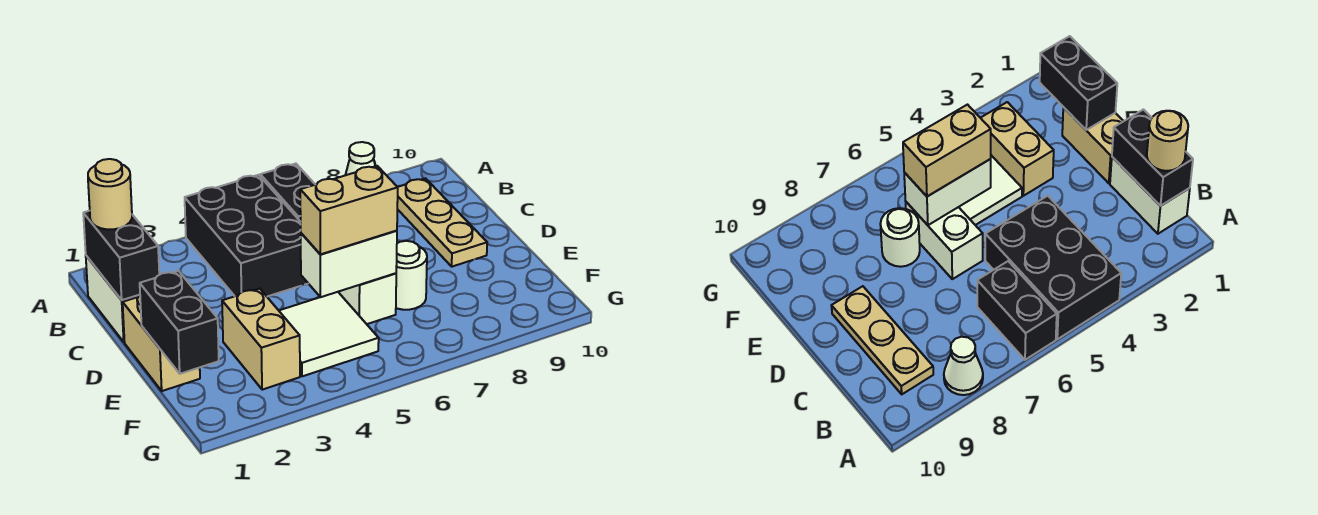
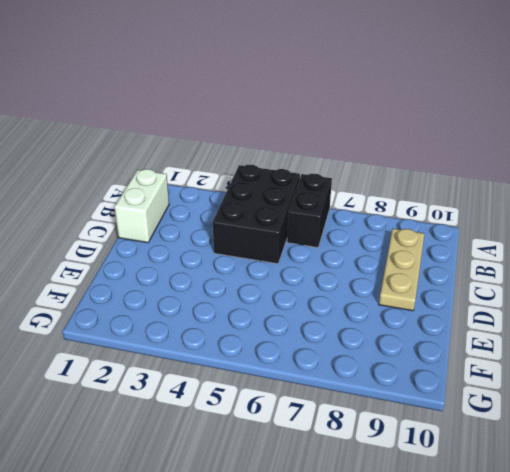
none -> white cone A8 level 1
none -> tan brick D1:E1 level 1
none -> white brick D6:E6 level 1

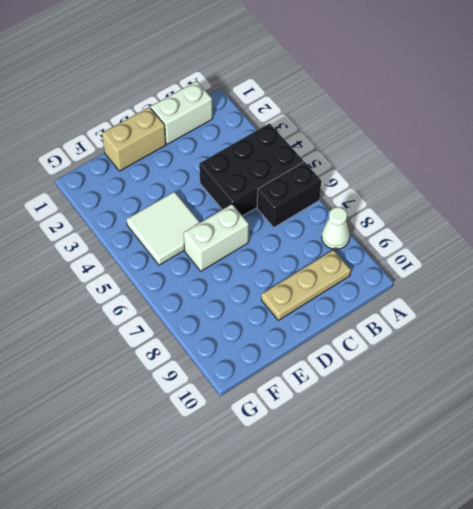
none -> tan brick E3:F3 level 1
none -> white round brick E7 level 1
none -> black brick B1:C1 level 2

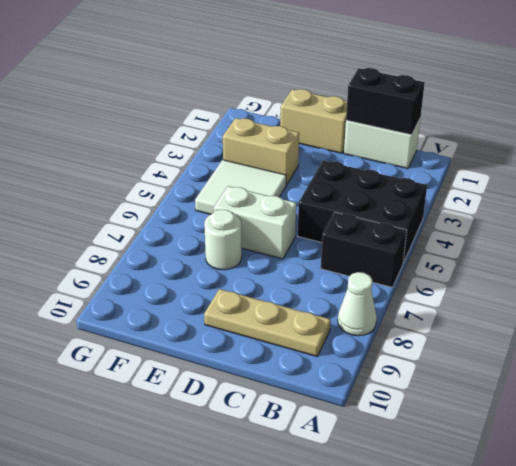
none -> black brick E1:F1 level 2
none -> white brick E5:E6 level 2
none -> tan round brick B1 level 3

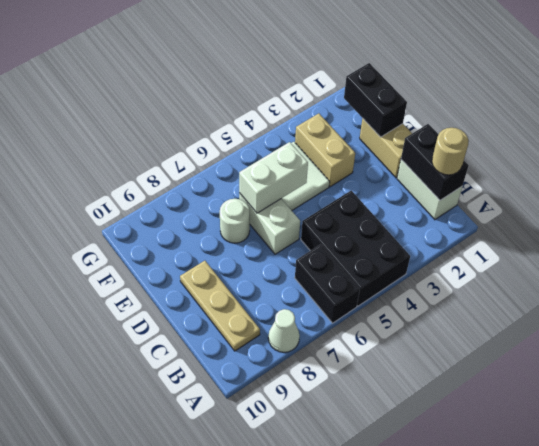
none -> tan brick E5:E6 level 3

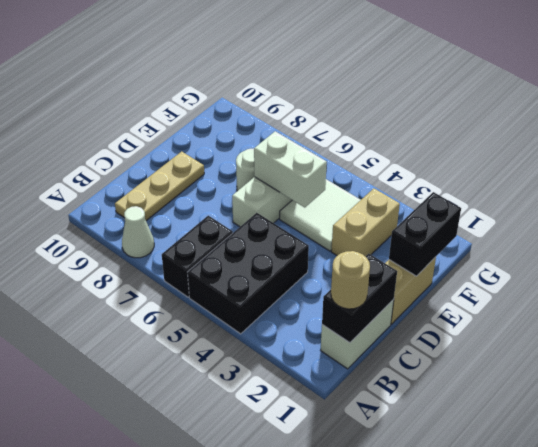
none -> tan brick E5:E6 level 3

